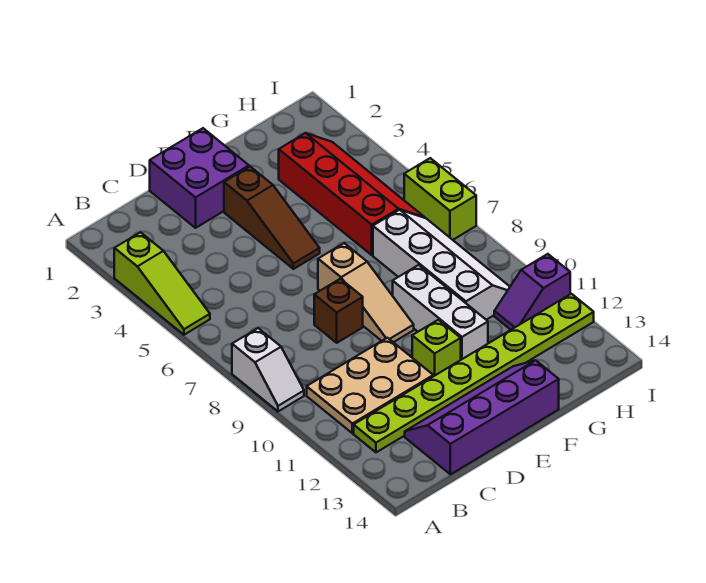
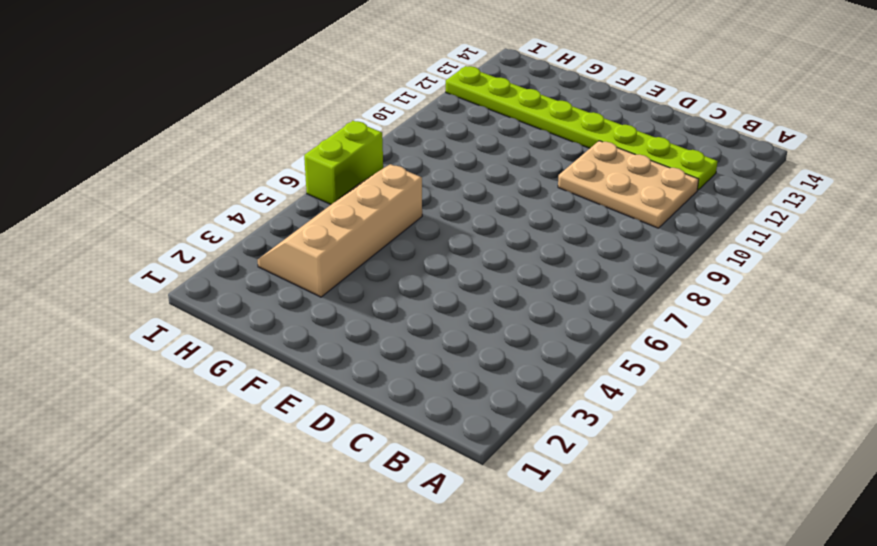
tan slope G3:H6 level 1 top G -> red slope G3:H6 level 1 top G
none -> lime slope A3:A5 level 1 top 3
none -> white slope A8:A9 level 1 top 8
none -> purple slope C13:F14 level 1 top 14

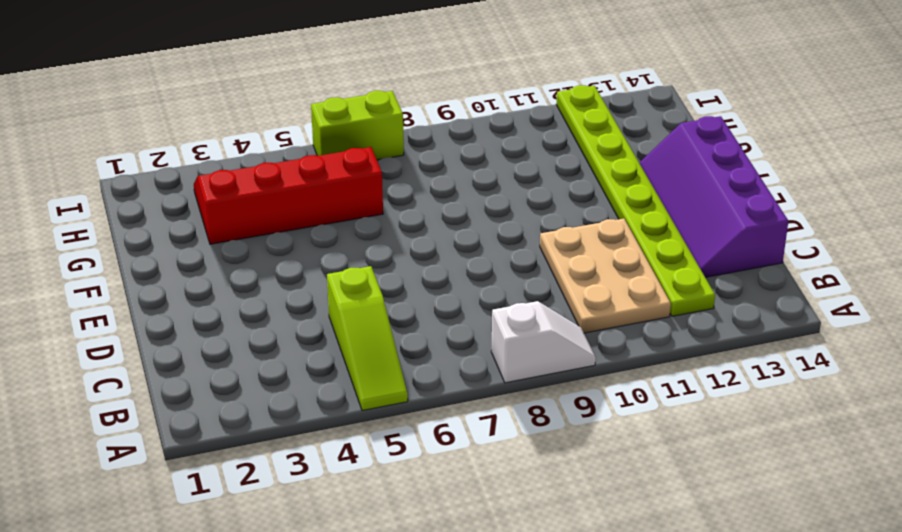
lime slope A5:C5 level 1 top C -> lime slope A3:A5 level 1 top 3
none -> purple brick D1:E2 level 1
none -> brown brick D8 level 1
none -> brown slope E3:E5 level 1 top 3

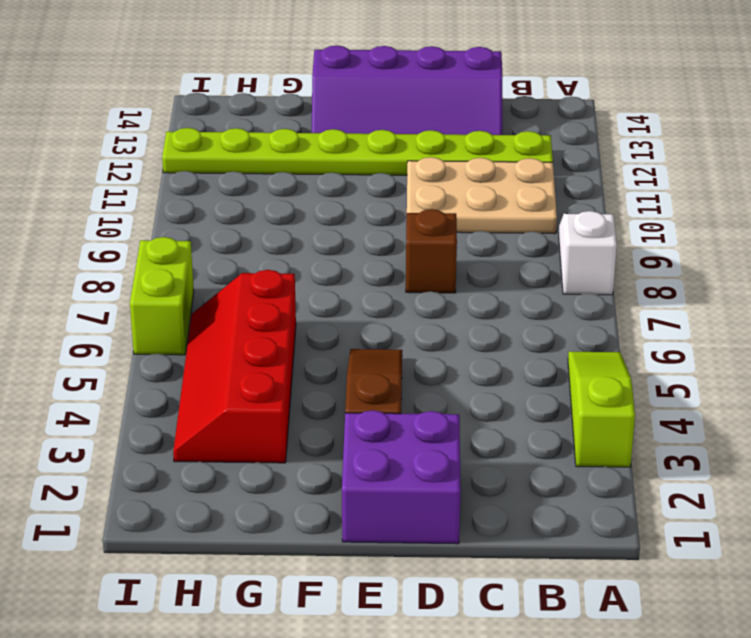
none -> tan slope E7:E9 level 1 top 7
none -> lime brick E11 level 1
none -> white brick F9:F11 level 1

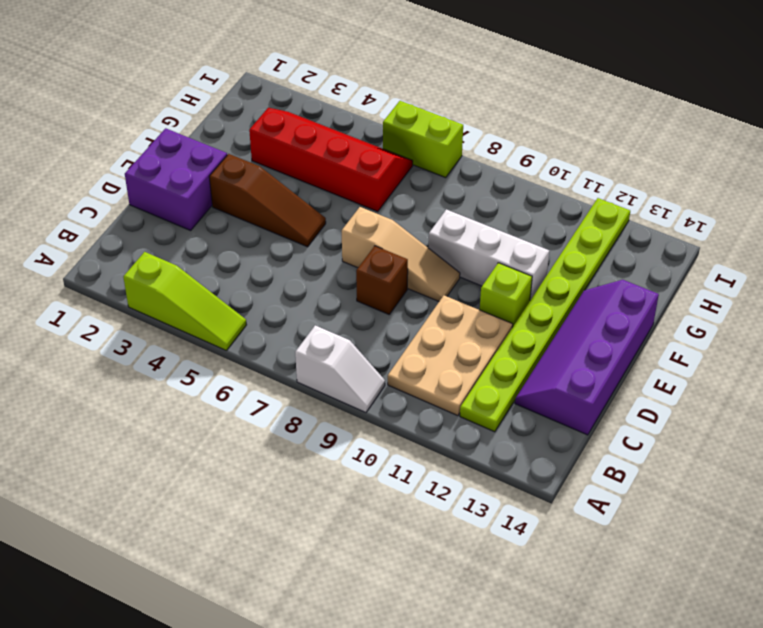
none -> white slope G7:H10 level 1 top G
none -> purple slope H11:I11 level 1 top I

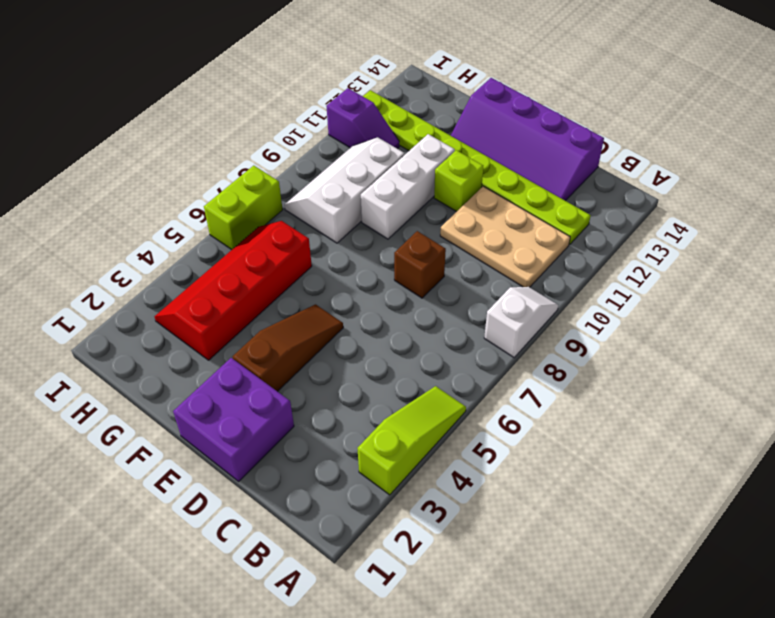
white slope G8:H10 level 1 top G -> white slope G7:H10 level 1 top G
none -> tan slope E7:E9 level 1 top 7

